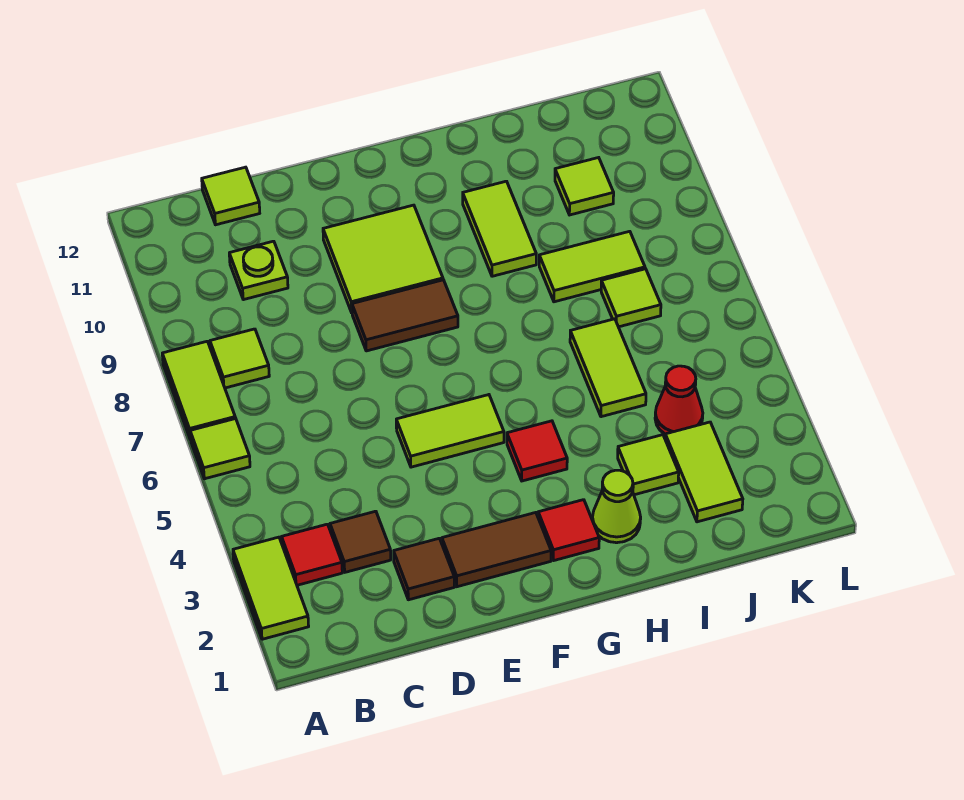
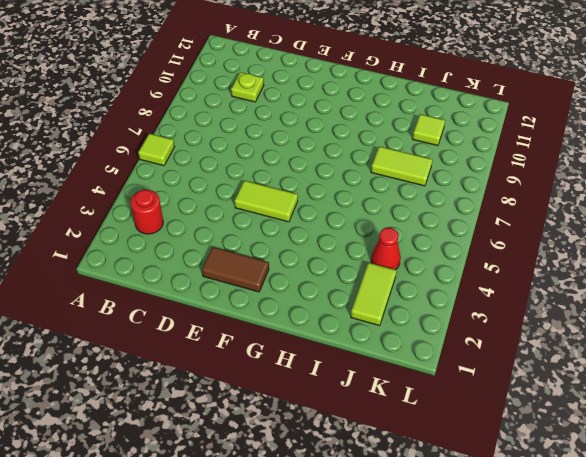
red round brick B3 level 1 -> red tile B3 level 1
none -> lime tile A2:A3 level 1
none -> lime tile A7:A8 level 1
none -> lime tile B8 level 1

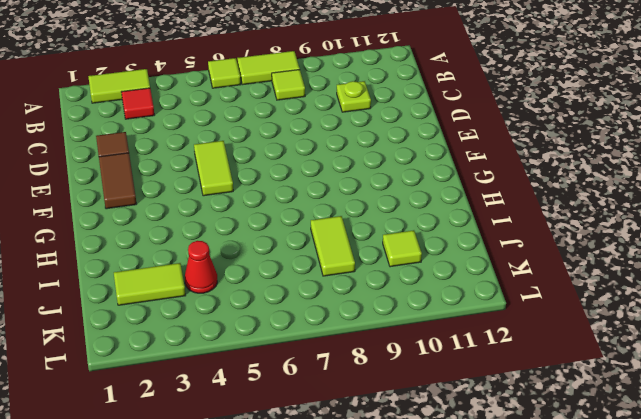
none -> brown tile C3 level 1
none -> lime tile C12 level 1
none -> brown tile E8:F8 level 1

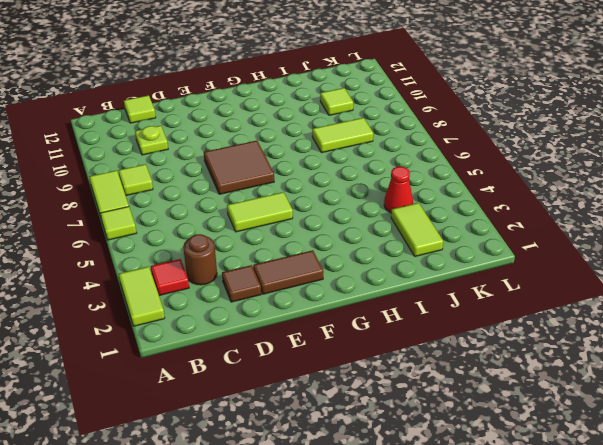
brown round brick C3 level 1 -> brown tile C3 level 1
brown tile E7:F8 level 1 -> brown tile E8:F8 level 1
none -> lime tile E9:F10 level 1
none -> red tile G2 level 1
none -> red tile G4 level 1

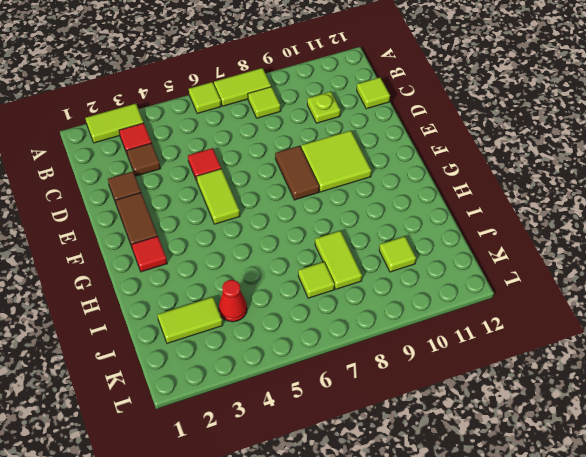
red tile D5 level 1 -> red tile G4 level 1
none -> lime cone H2 level 1
none -> lime tile H9:H10 level 1
none -> lime tile I3 level 1

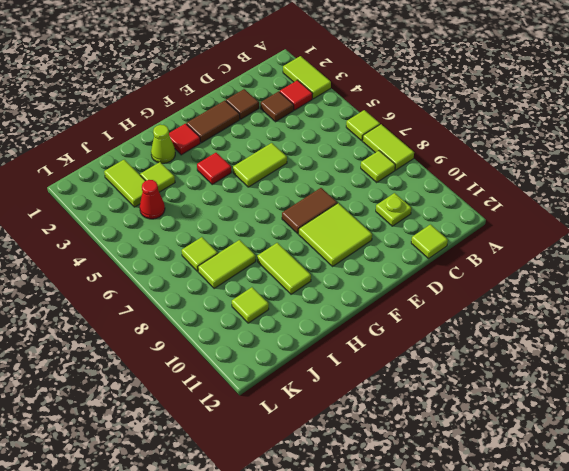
none -> lime tile I5:I6 level 1

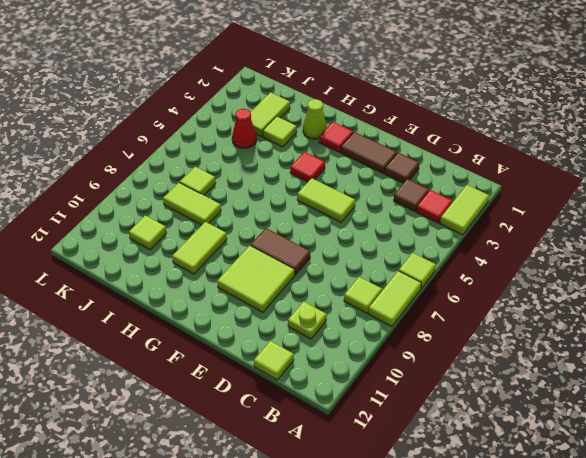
none -> lime tile I5:I6 level 1

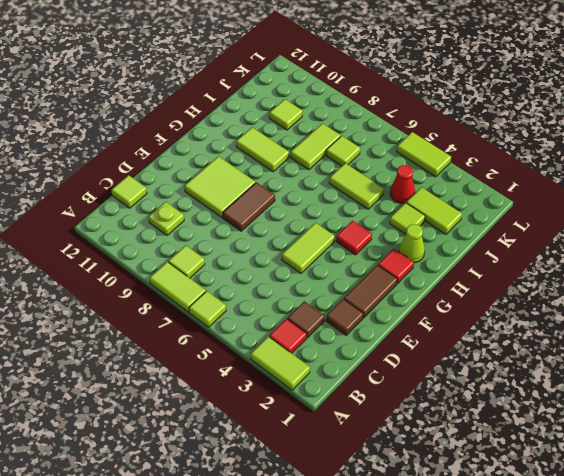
lime tile L4:L5 level 1 -> none

